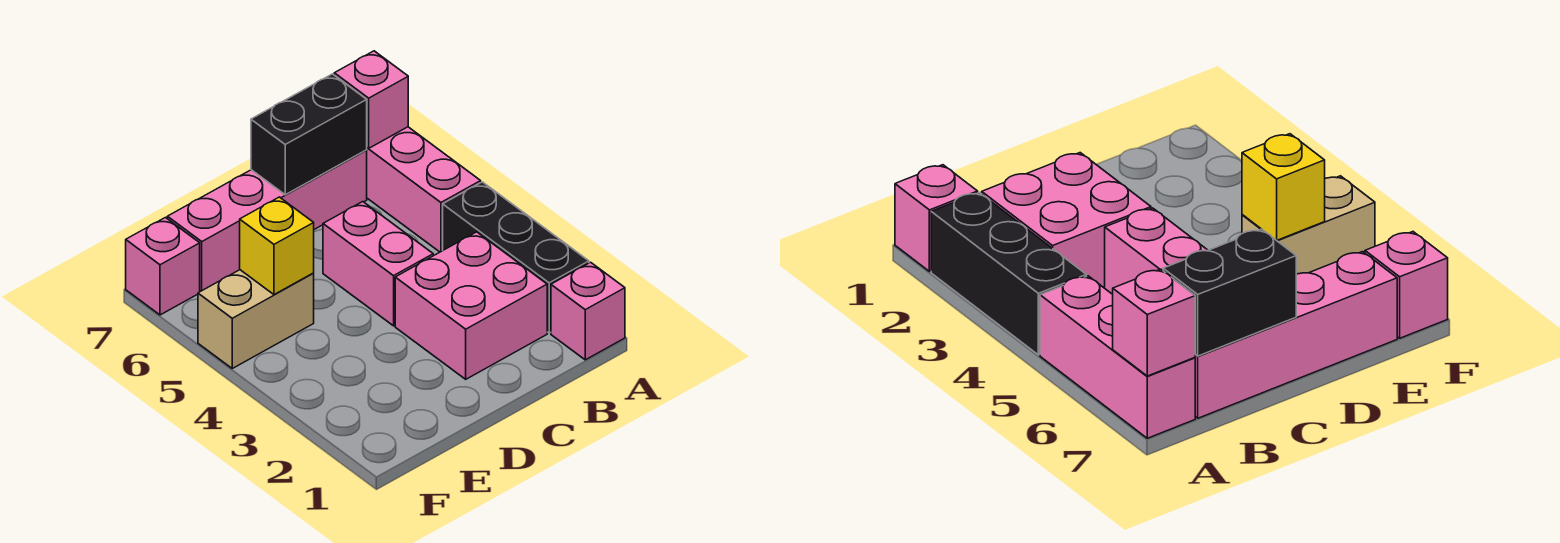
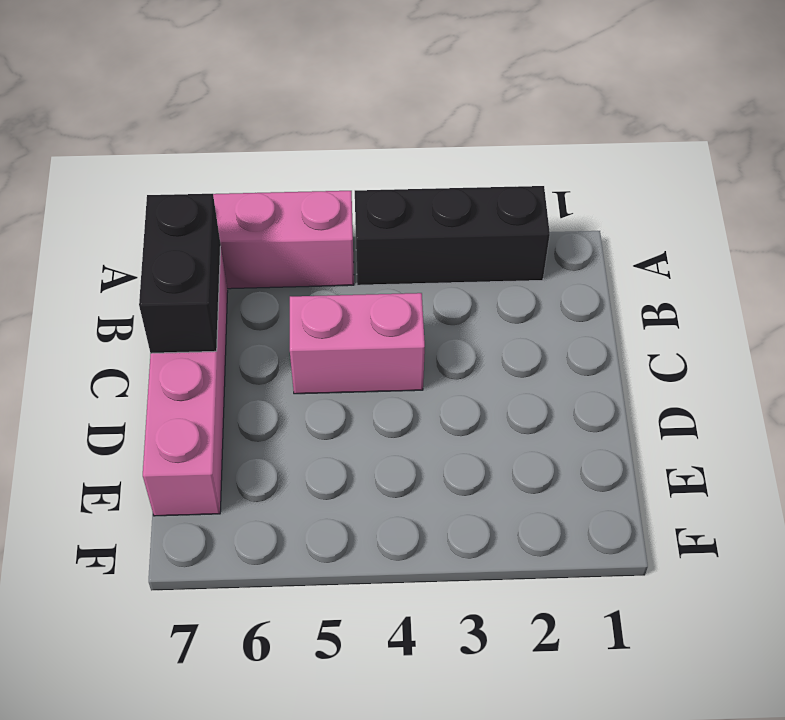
none -> pink brick A1 level 1
none -> pink brick B2:C3 level 1

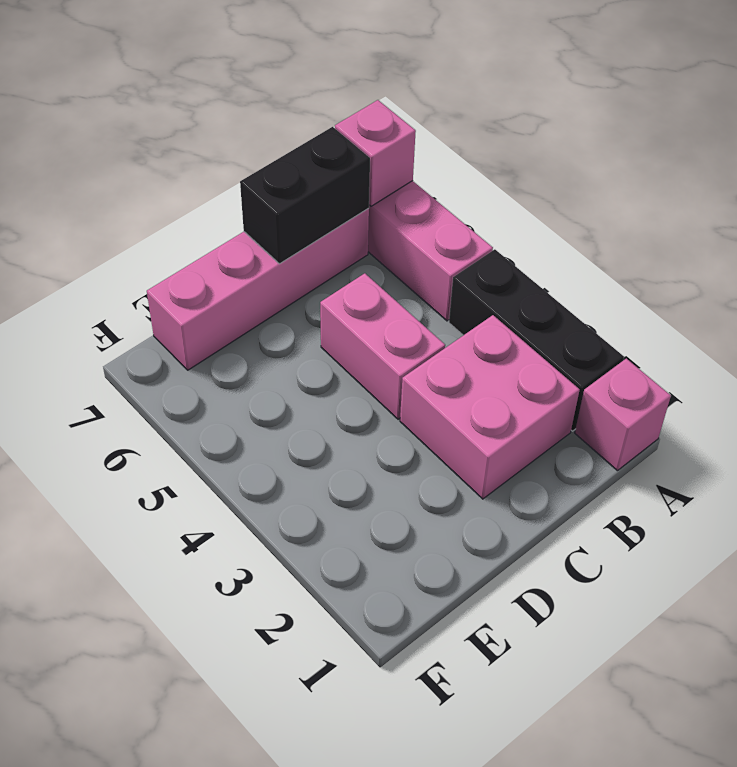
none -> tan brick E5:F5 level 1
none -> pink brick F7 level 1

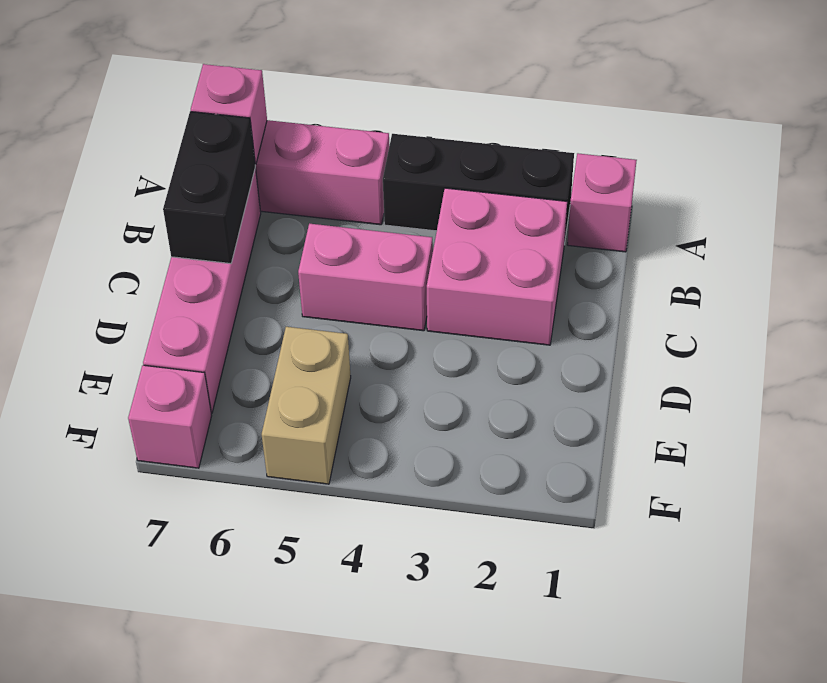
none -> yellow brick E5 level 2

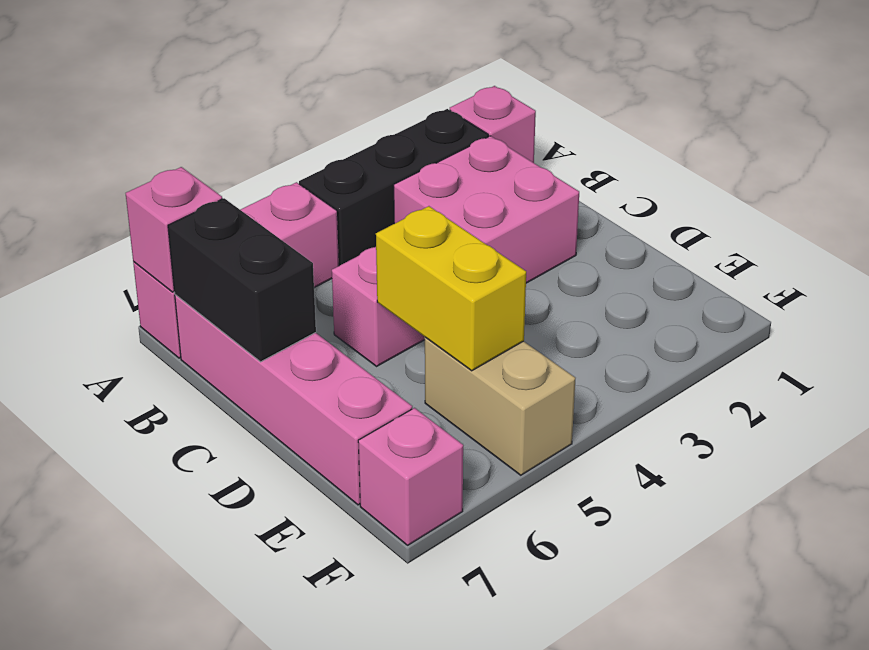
yellow brick D5:E5 level 2 -> yellow brick E5 level 2

